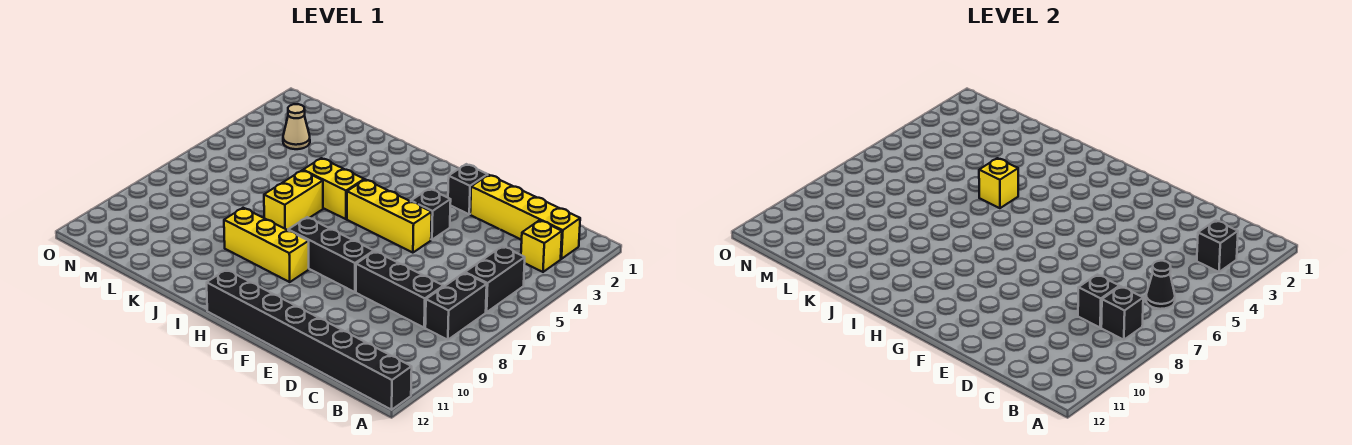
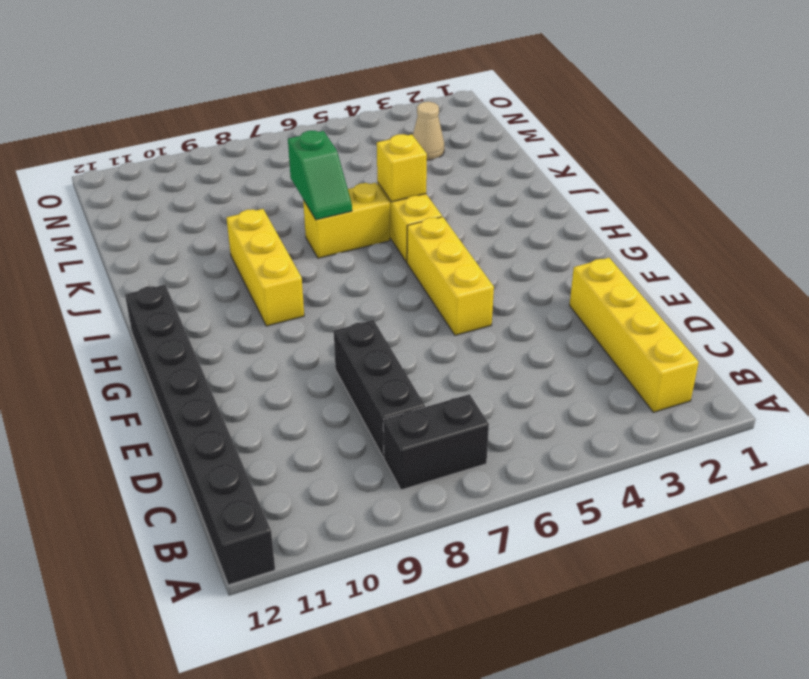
green slope J7:K7 level 2 top K -> none
none -> yellow brick B3 level 1
none -> black brick B5:B6 level 1
none -> black brick F2 level 1

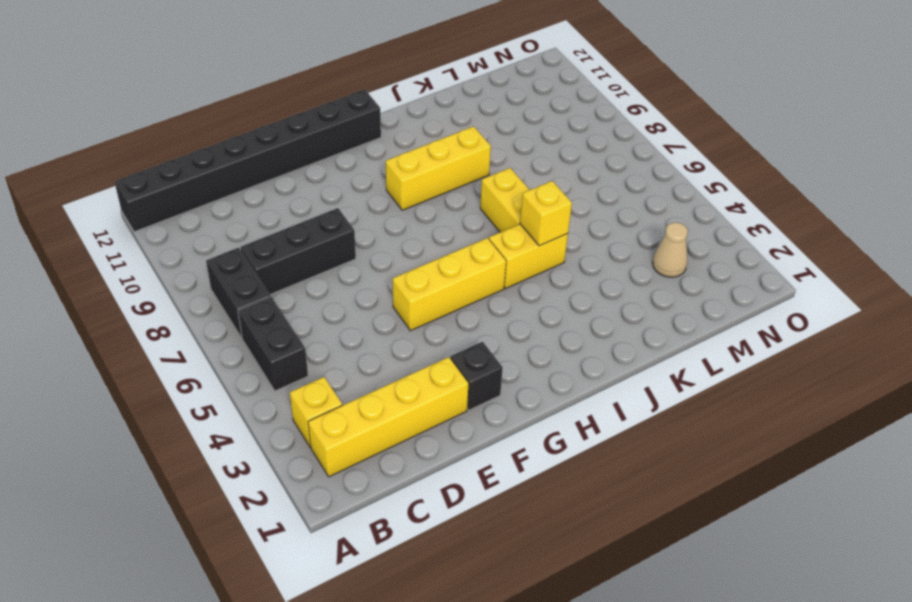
none -> black brick F4 level 1
none -> black brick F8:H8 level 1
none -> black brick B3 level 2

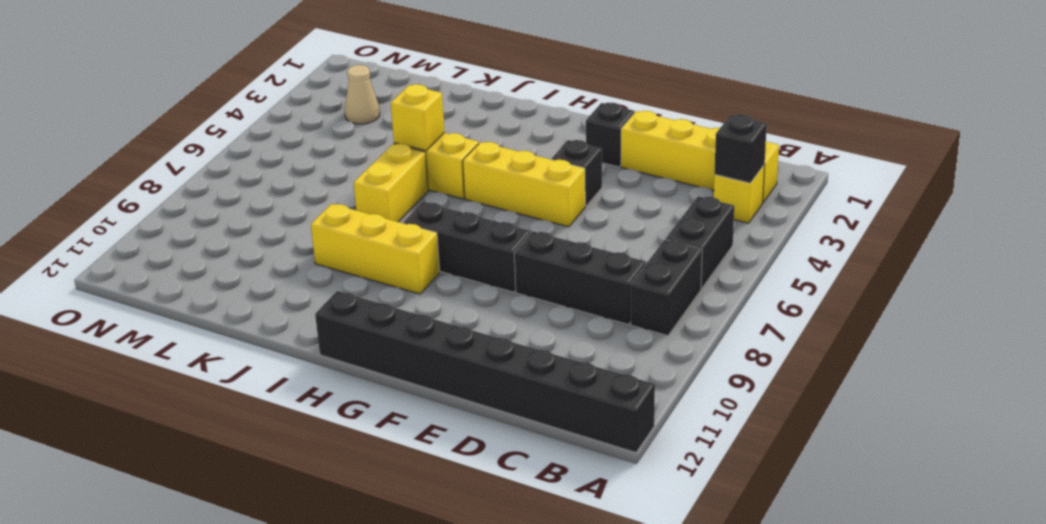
none -> black cone B6 level 2
none -> black brick B8 level 2
none -> black brick C8 level 2

